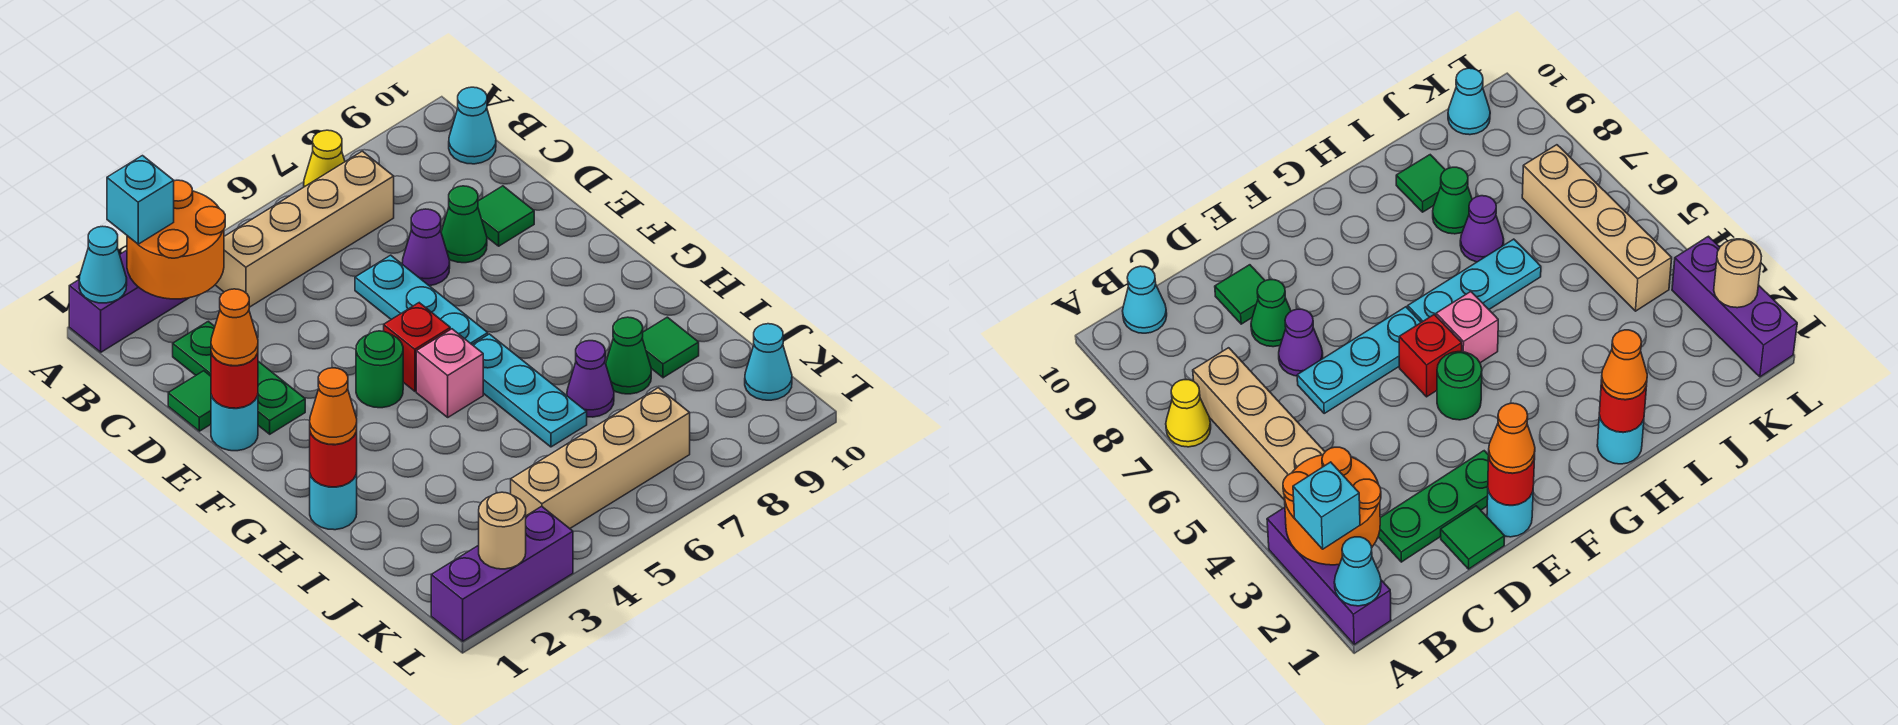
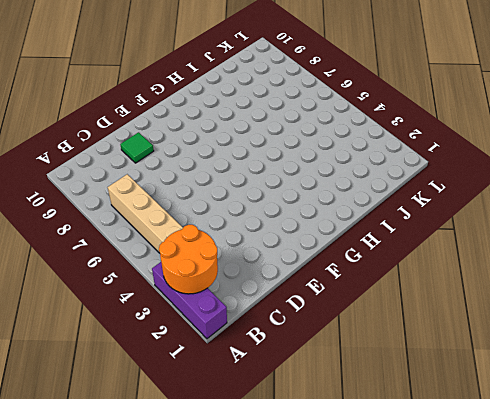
none -> yellow cone A7 level 1
none -> cyan cone B10 level 1
none -> green plate C2:E2 level 1
none -> green tile D1 level 1

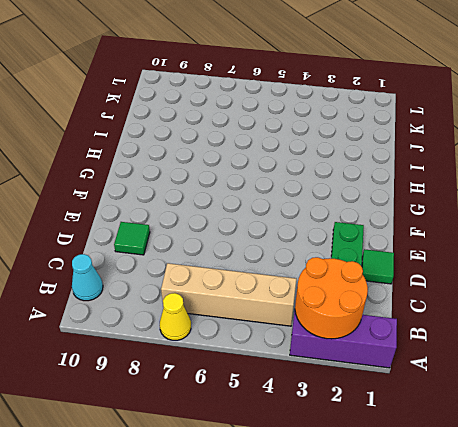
none -> cyan plate D6:F6 level 1
none -> purple cone D7 level 1
none -> green cone D8 level 1
none -> cyan round brick E1 level 1

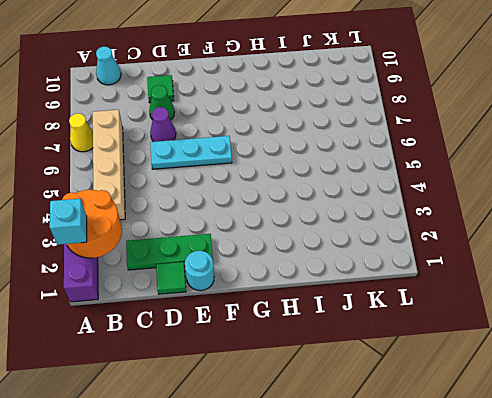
none -> green round brick F4 level 1
none -> red brick F5 level 1
none -> pink brick G5 level 1
none -> cyan plate G6:I6 level 1

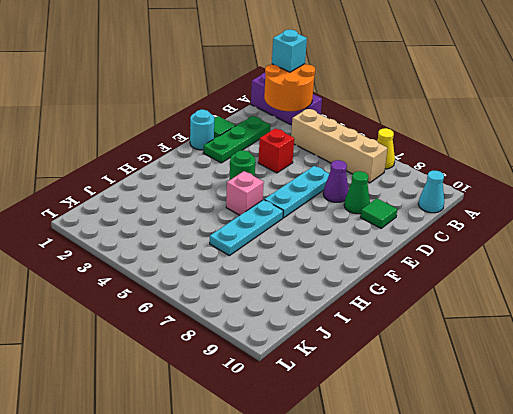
red brick D4 level 1 -> red brick F5 level 1
none -> cyan round brick H1 level 1
none -> purple cone I7 level 1
none -> green cone I8 level 1
none -> green tile I9 level 1

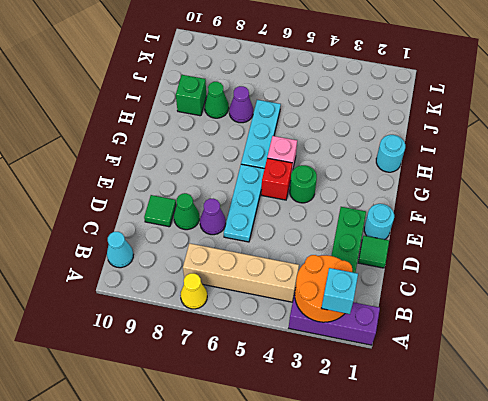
green brick I9 level 1 -> green tile I9 level 1
none -> tan brick K4:K7 level 1
none -> cyan cone K10 level 1
none -> purple brick L1:L3 level 1
none -> cyan cone A1 level 2

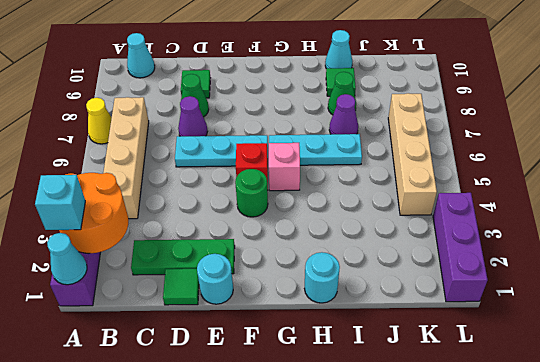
cyan cone I10 level 1 -> cyan cone K10 level 1
none -> red round brick E1 level 2
none -> red round brick H1 level 2
none -> tan round brick L2 level 2
none -> orange cone E1 level 3

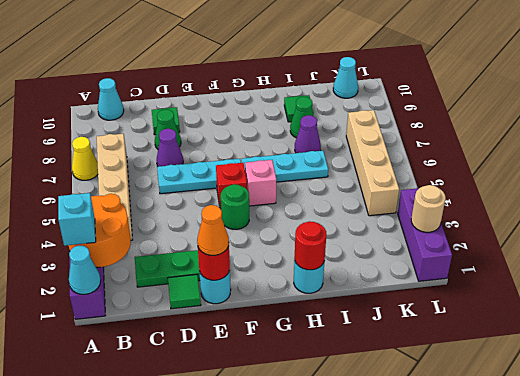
none -> orange cone H1 level 3

